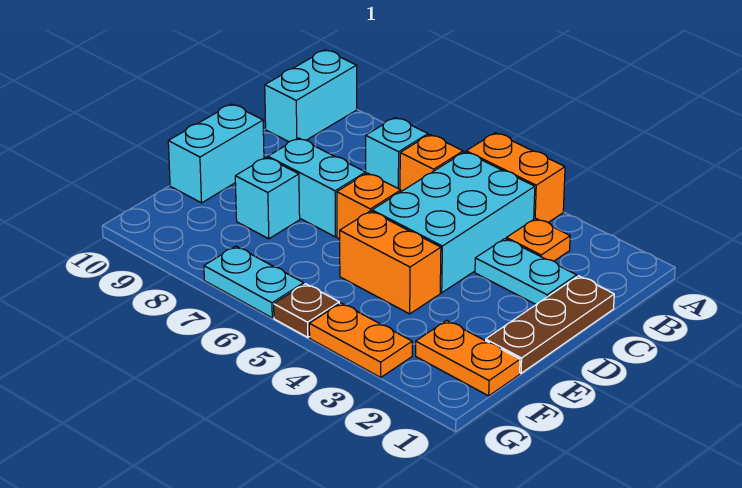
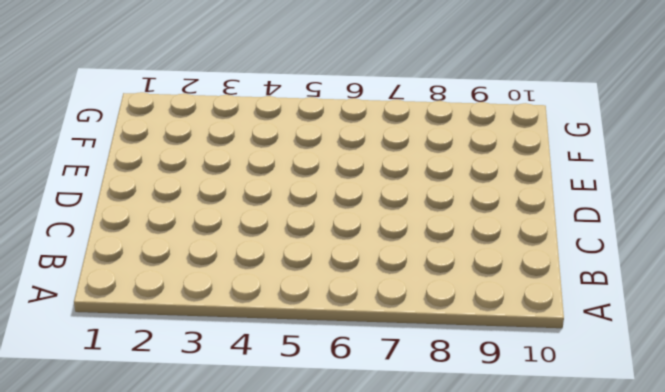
none -> orange brick A4:A5 level 1
none -> cyan brick A10:B10 level 1
none -> orange plate B3 level 1

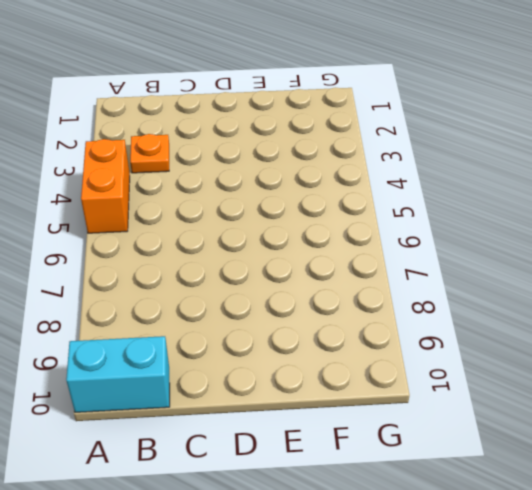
none -> cyan brick B4:D5 level 1
none -> orange brick B6 level 1
none -> cyan brick B7 level 1

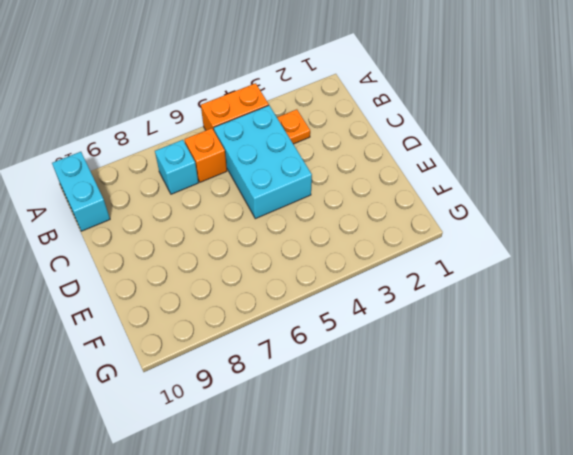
none -> brown plate C1:E1 level 1
none -> cyan plate C2:C3 level 1
none -> orange brick D6 level 1

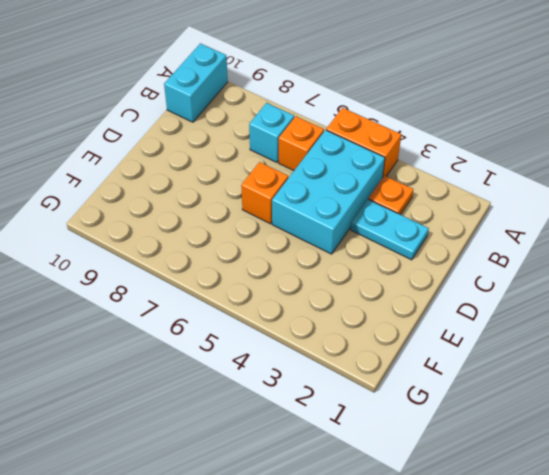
none -> brown plate C1:E1 level 1
none -> cyan brick D7:D8 level 1
none -> cyan brick D10:E10 level 1

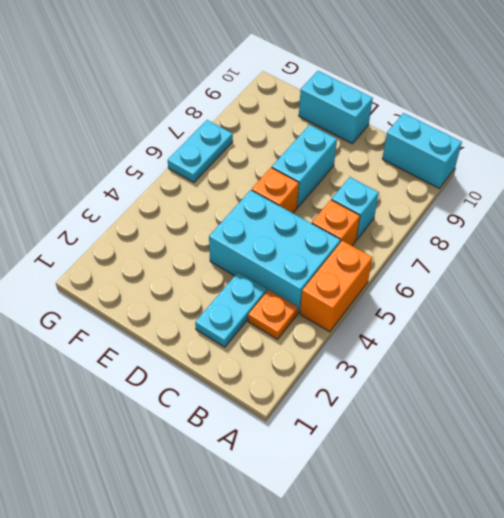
none -> brown plate C1:E1 level 1
none -> orange brick E4:E5 level 1
none -> cyan brick E8 level 1

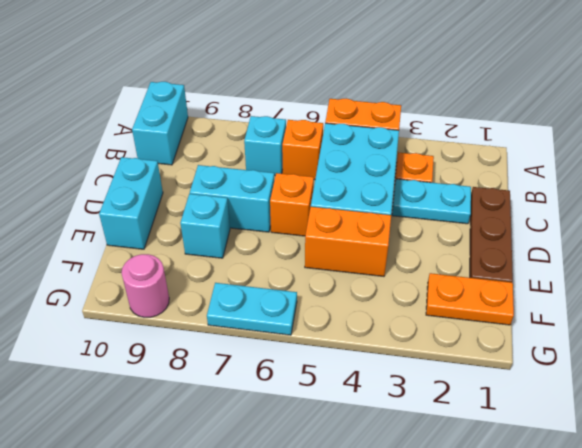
pink round brick G9 level 1 -> none
none -> orange plate G3:G4 level 1
none -> brown plate G5 level 1

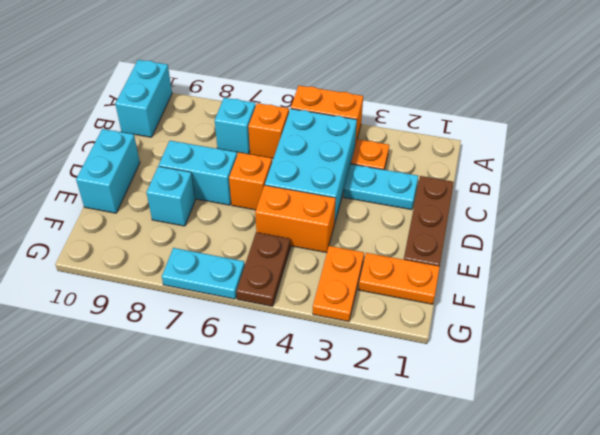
orange plate F3:G3 level 1 -> orange plate G3:G4 level 1
brown plate F5:G5 level 1 -> brown plate G5 level 1

